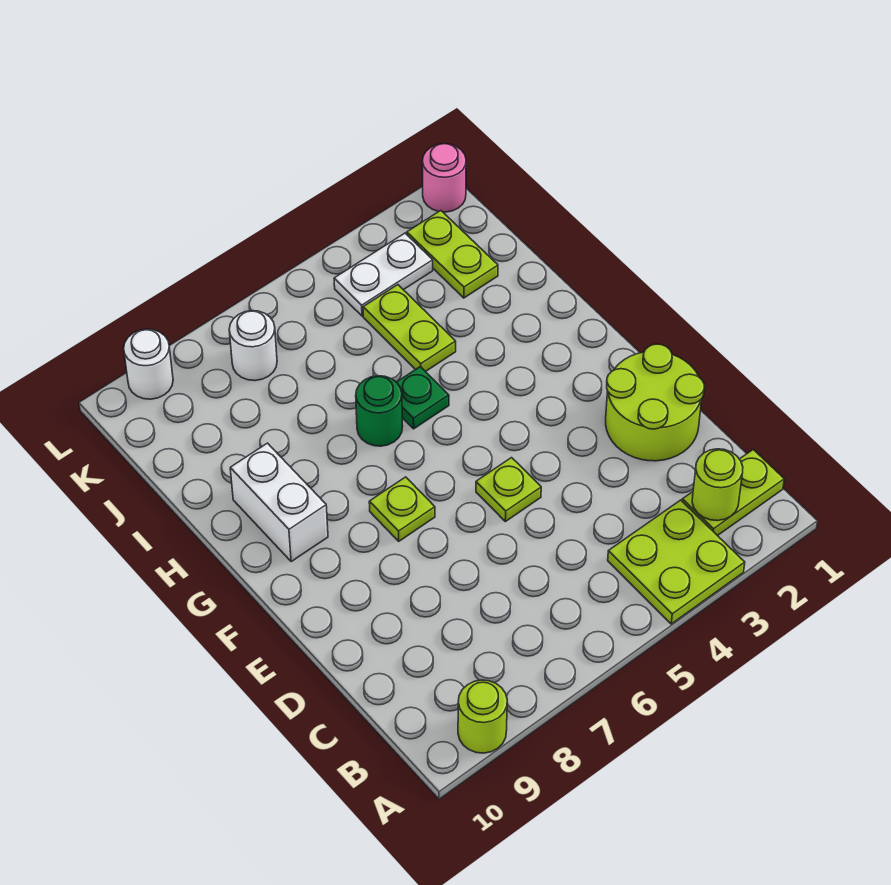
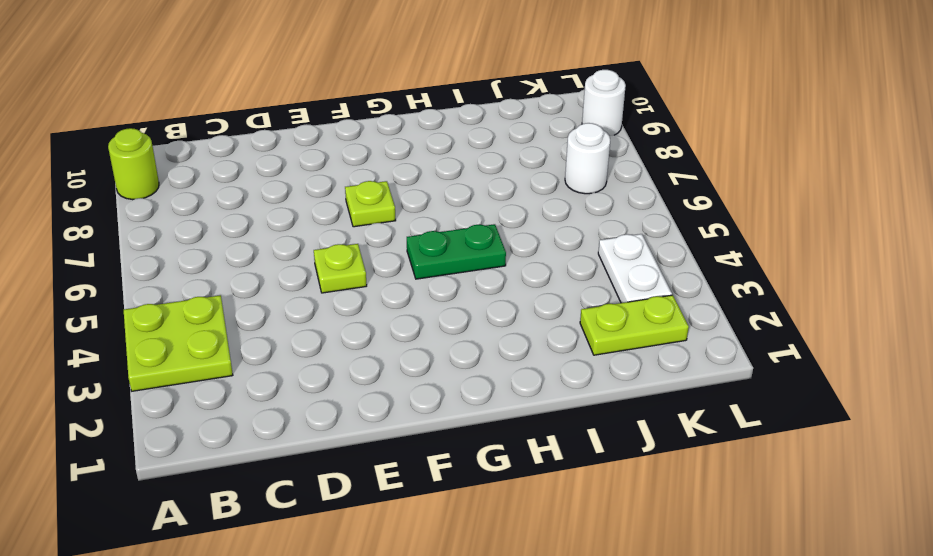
green plate G5:H5 level 1 -> green plate H5 level 1
none -> lime plate B1:B2 level 1
none -> lime round brick D1:E2 level 1
none -> white brick G9:H9 level 1

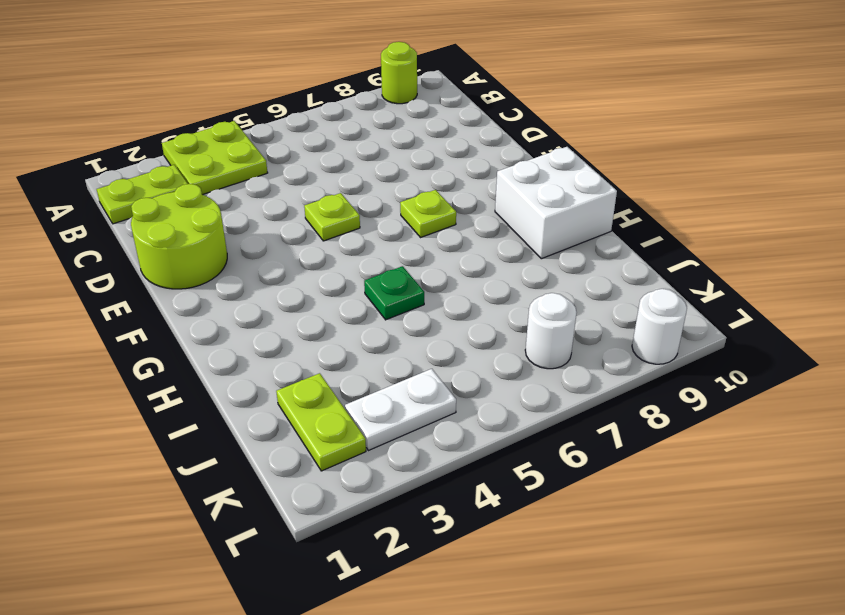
white brick G9:H10 level 1 -> white brick G9:H9 level 1
none -> green round brick H6 level 1
none -> lime plate I4:J4 level 1
none -> pink round brick L1 level 1

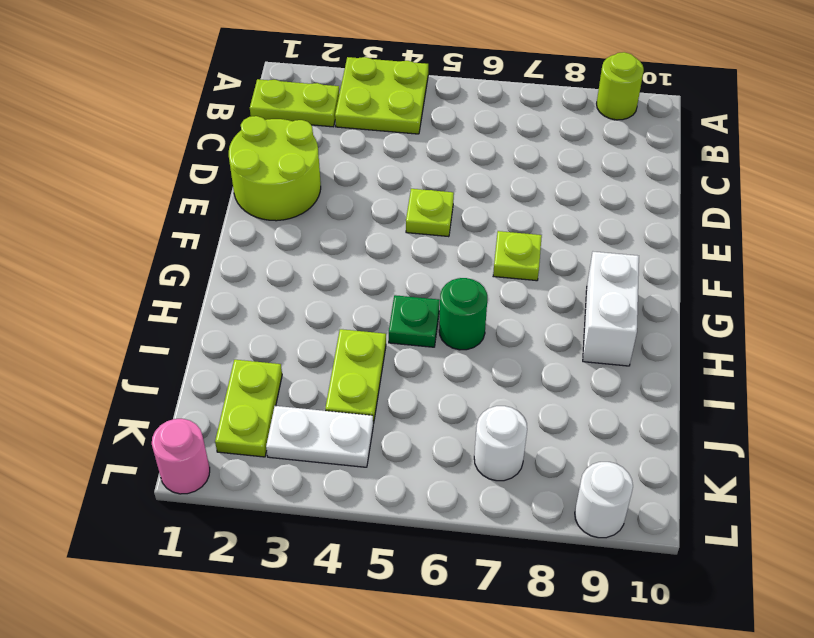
none -> lime round brick B2 level 2

